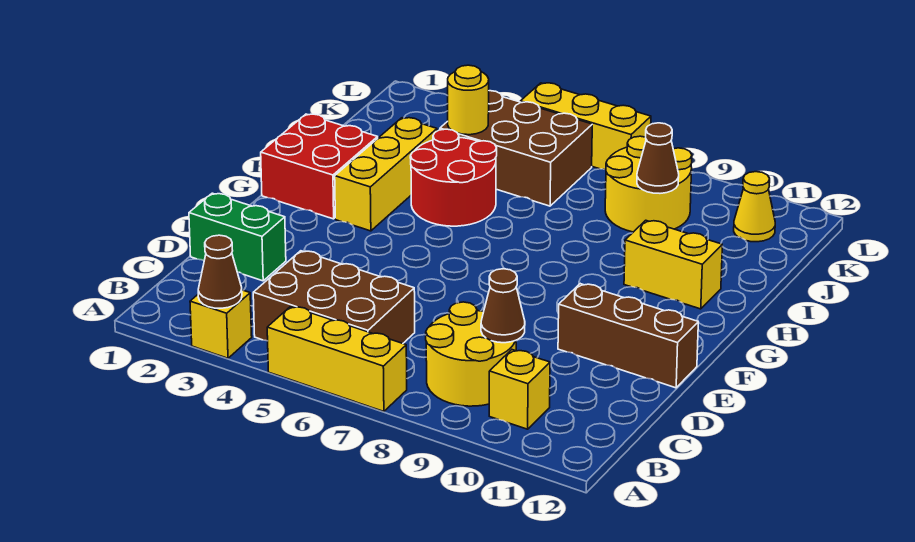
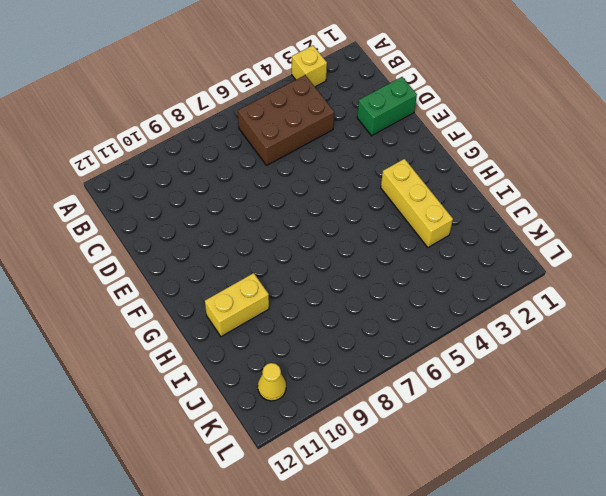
none -> yellow brick A5:A7 level 1
none -> yellow round brick B8:C9 level 1
none -> yellow brick B10 level 1

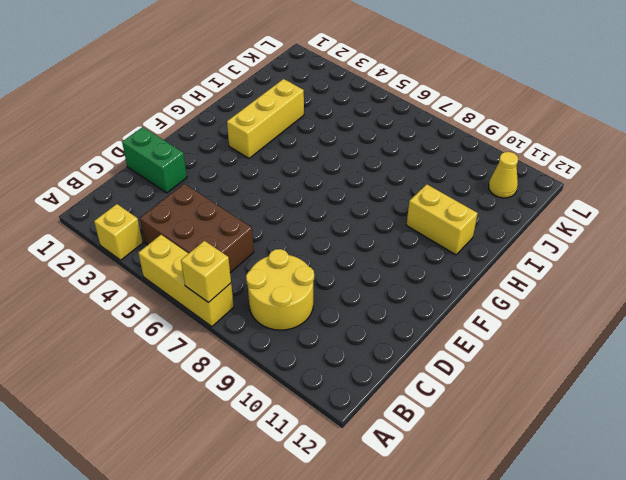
yellow brick A7 level 2 -> yellow brick B10 level 1
none -> brown brick E10:E12 level 1
none -> red brick G1:H2 level 1
none -> red round brick H4:I5 level 1

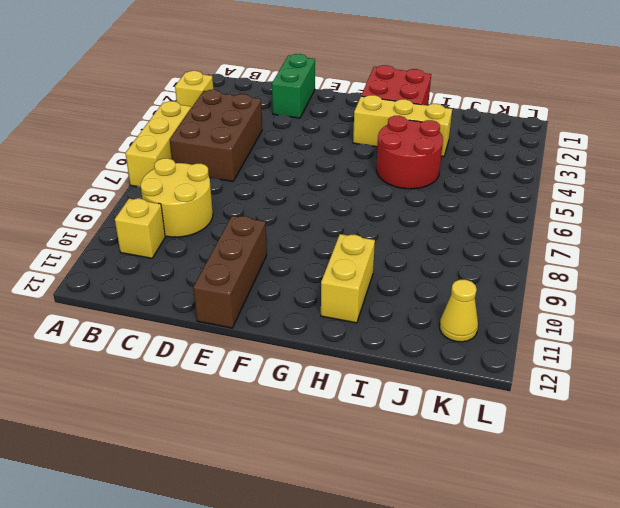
none -> brown brick J4:K6 level 1
none -> yellow round brick J8:K9 level 1
none -> yellow brick L5:L7 level 1

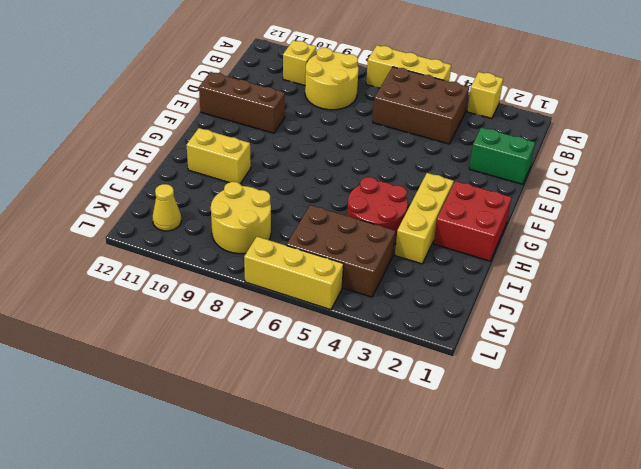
none -> brown cone A3 level 2
none -> brown cone C9 level 2
none -> yellow round brick J4 level 2

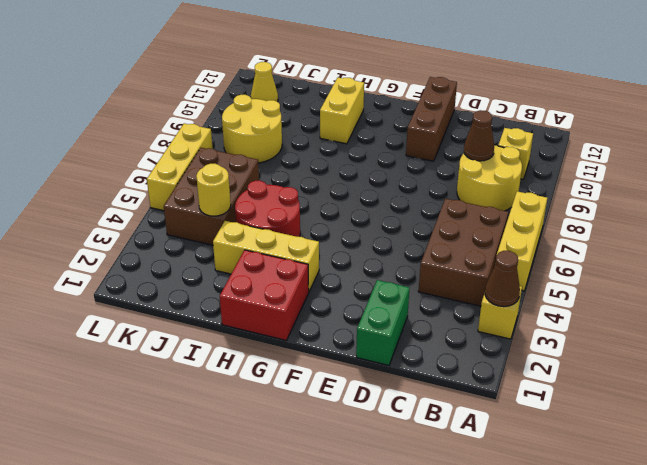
none -> brown cone J9 level 2

